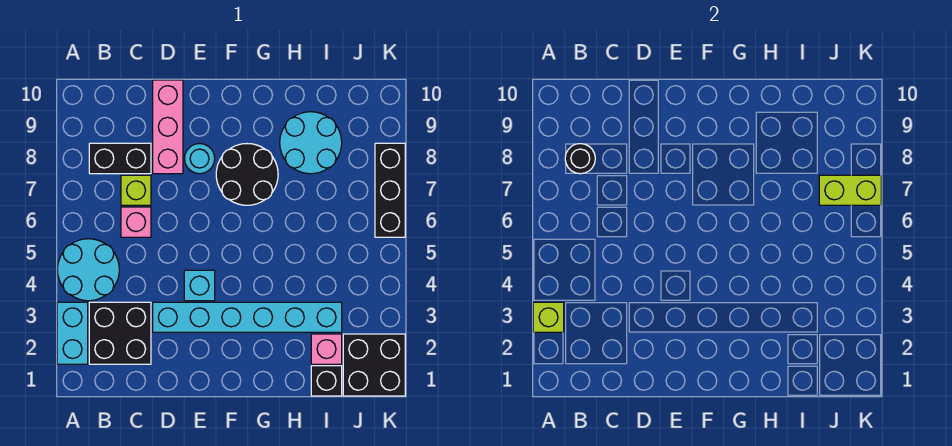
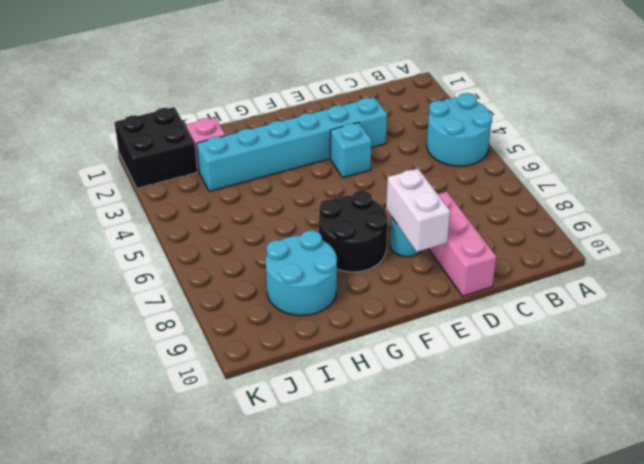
white brick E8:E9 level 2 -> none
none -> cyan brick A2:A3 level 1
none -> black brick B2:C3 level 1
none -> black brick B8:C8 level 1

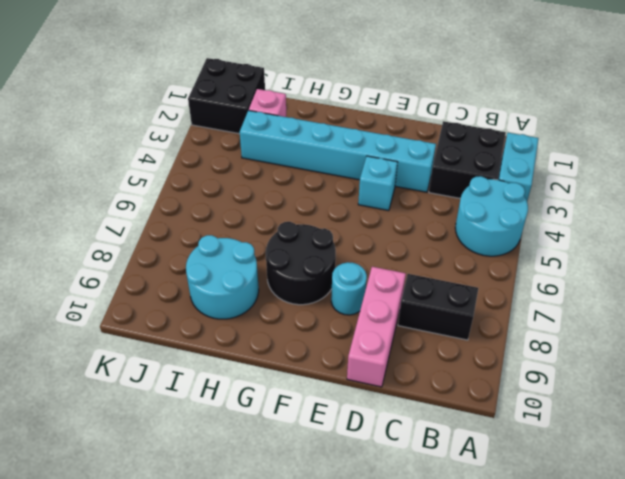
none -> pink brick C6 level 1
none -> lime brick C7 level 1
none -> black brick I1 level 1

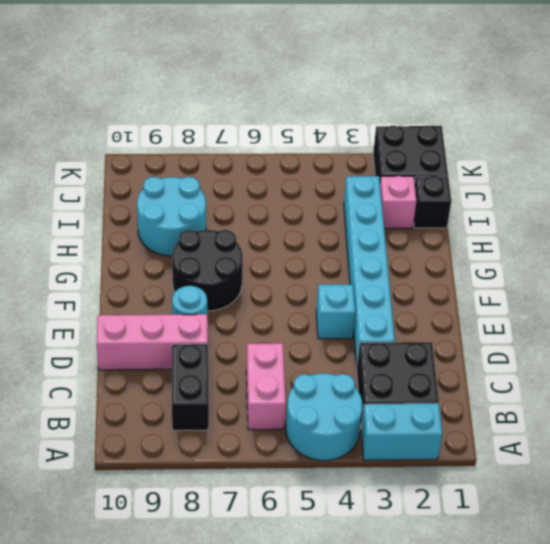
pink brick B6:C6 level 1 -> pink brick C6 level 1
none -> lime brick C7 level 1
none -> black brick K6:K8 level 1
none -> lime brick A3 level 2

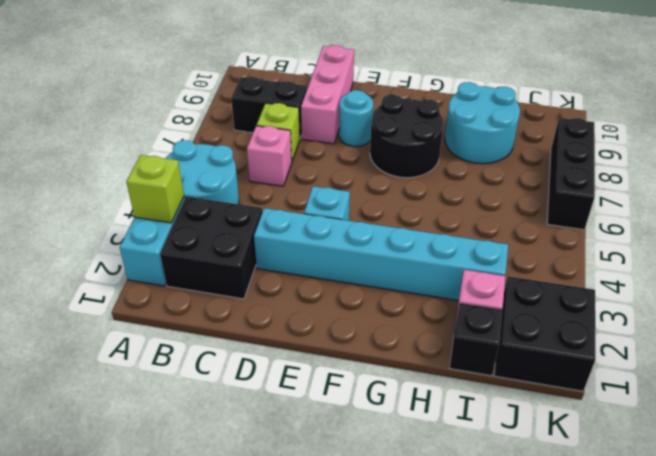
none -> black round brick B8 level 2
none -> lime brick J7:K7 level 2

